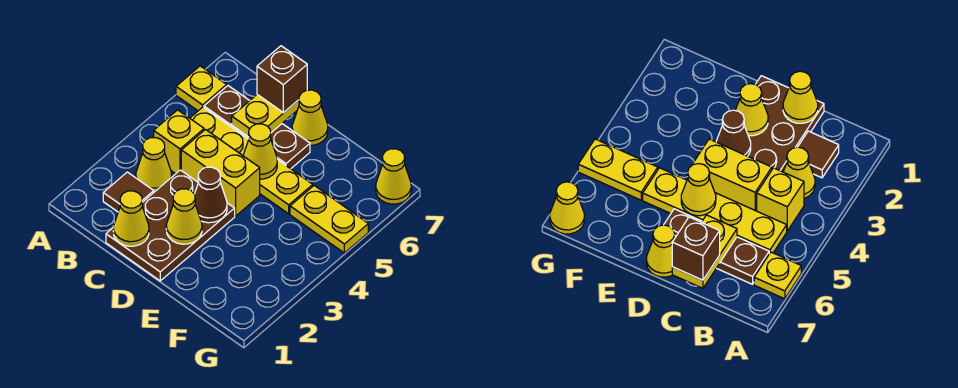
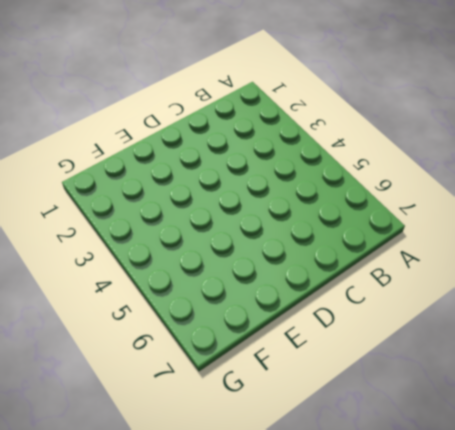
none -> yellow plate A6 level 1
none -> brown tile B2 level 1
none -> yellow cone B3 level 1

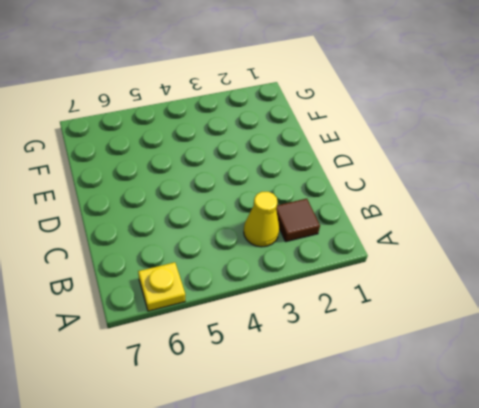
none -> yellow brick B4 level 1
none -> yellow plate B5:E5 level 1
none -> brown plate B6:D6 level 1

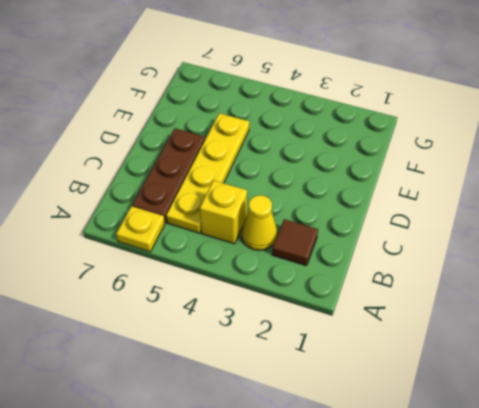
none -> brown plate C1:D3 level 1
none -> yellow brick C4:D4 level 1
none -> yellow cone D7 level 1

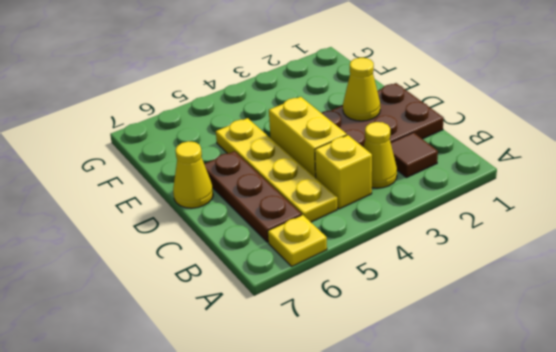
none -> yellow plate F5:G5 level 1
none -> yellow cone G7 level 1
none -> yellow cone C1 level 2

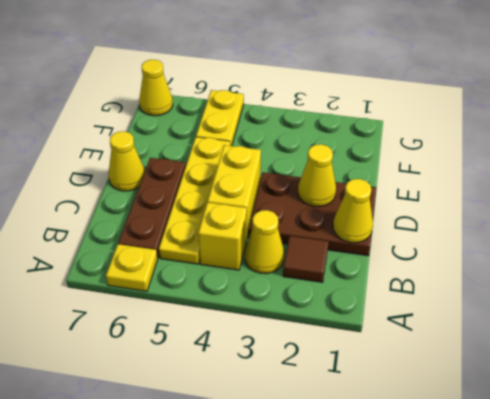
none -> yellow plate C6:C7 level 2
none -> brown cone D3 level 2
none -> yellow cone D5 level 2

